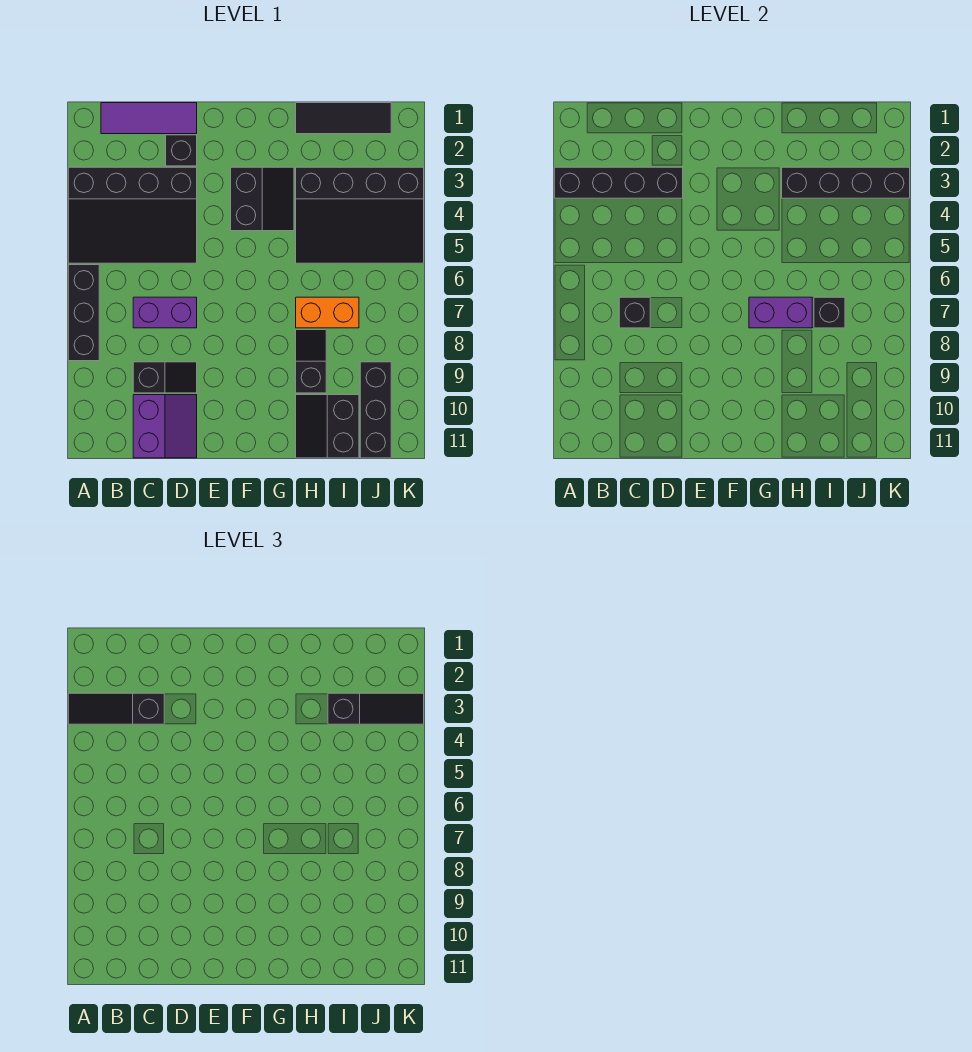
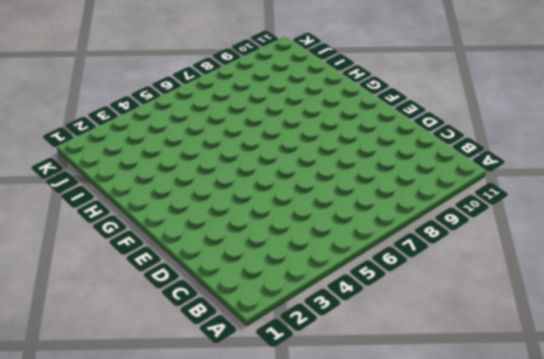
none -> black slope A3:D5 level 1 top 3
none -> black brick A6:A8 level 1
none -> purple tile B1:D1 level 1

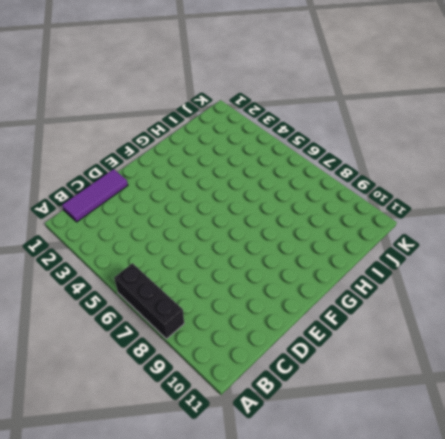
none -> black slope A3:D5 level 1 top 3
none -> purple brick C7:D7 level 1
none -> black slope C9:D9 level 1 top C

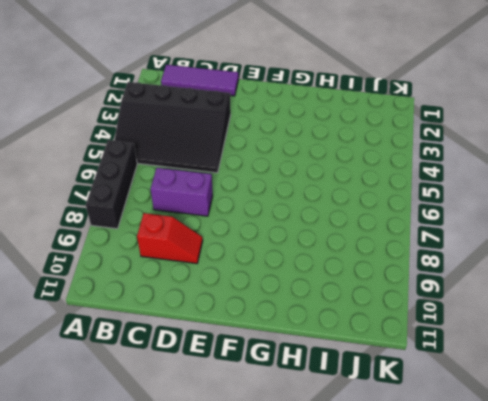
red slope C9:D9 level 1 top C -> black slope C9:D9 level 1 top C
none -> purple slope C10:D11 level 1 top C
none -> black brick D2 level 1
none -> black slope F3:G4 level 1 top F

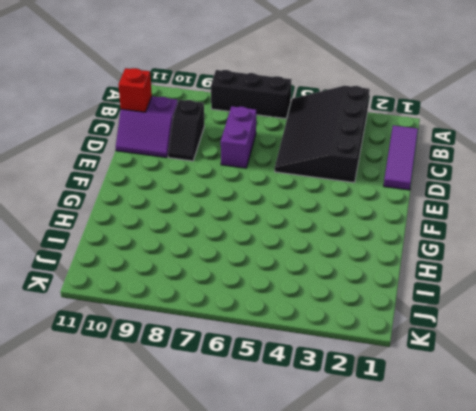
red brick C11 level 2 -> none
none -> black brick D2 level 1
none -> black slope F3:G4 level 1 top F
none -> black tile H1:J1 level 1

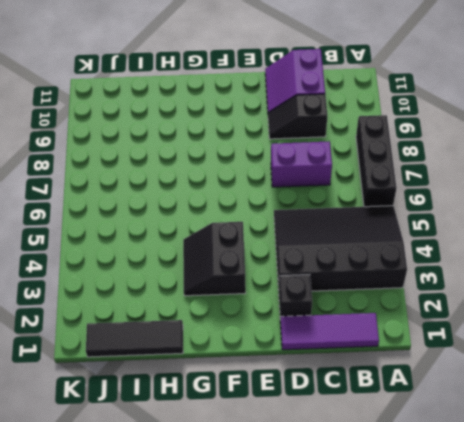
none -> black slope H3:K5 level 1 top 3
none -> orange brick H7:I7 level 1
none -> black slope H8:H9 level 1 top 9

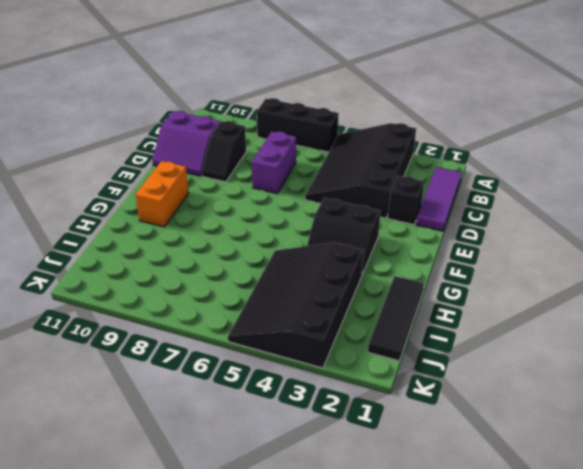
orange brick F10:G10 level 1 -> orange brick H7:I7 level 1
none -> black slope H8:H9 level 1 top 9
none -> black slope H10:I11 level 1 top I
none -> black brick J9:J11 level 1

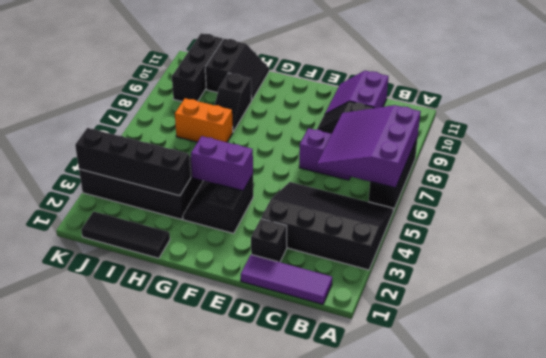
purple slope A6:C8 level 2 top A -> black brick C7 level 2
purple brick F4:G4 level 2 -> purple brick G7:H7 level 2
none -> black brick A3:D3 level 2
none -> black brick I7 level 2
none -> black slope A3:C3 level 3 top C

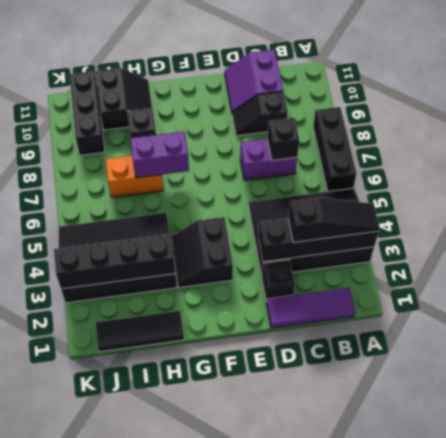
none -> black brick I7 level 2
none -> black slope I3:K3 level 3 top I

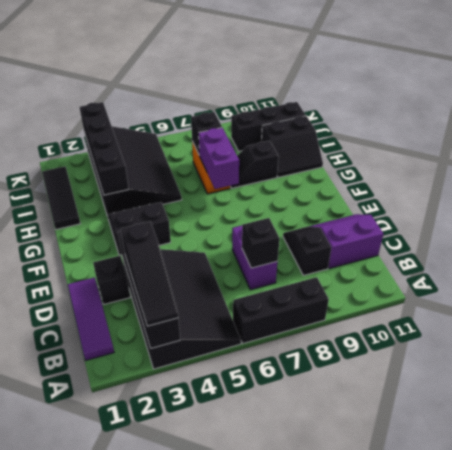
none -> black slope I3:K3 level 3 top I

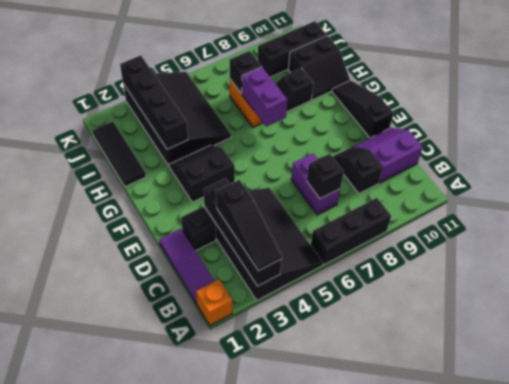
orange brick A1 level 1 -> none
black slope E11:G11 level 1 top E -> black slope I3:K3 level 3 top I

